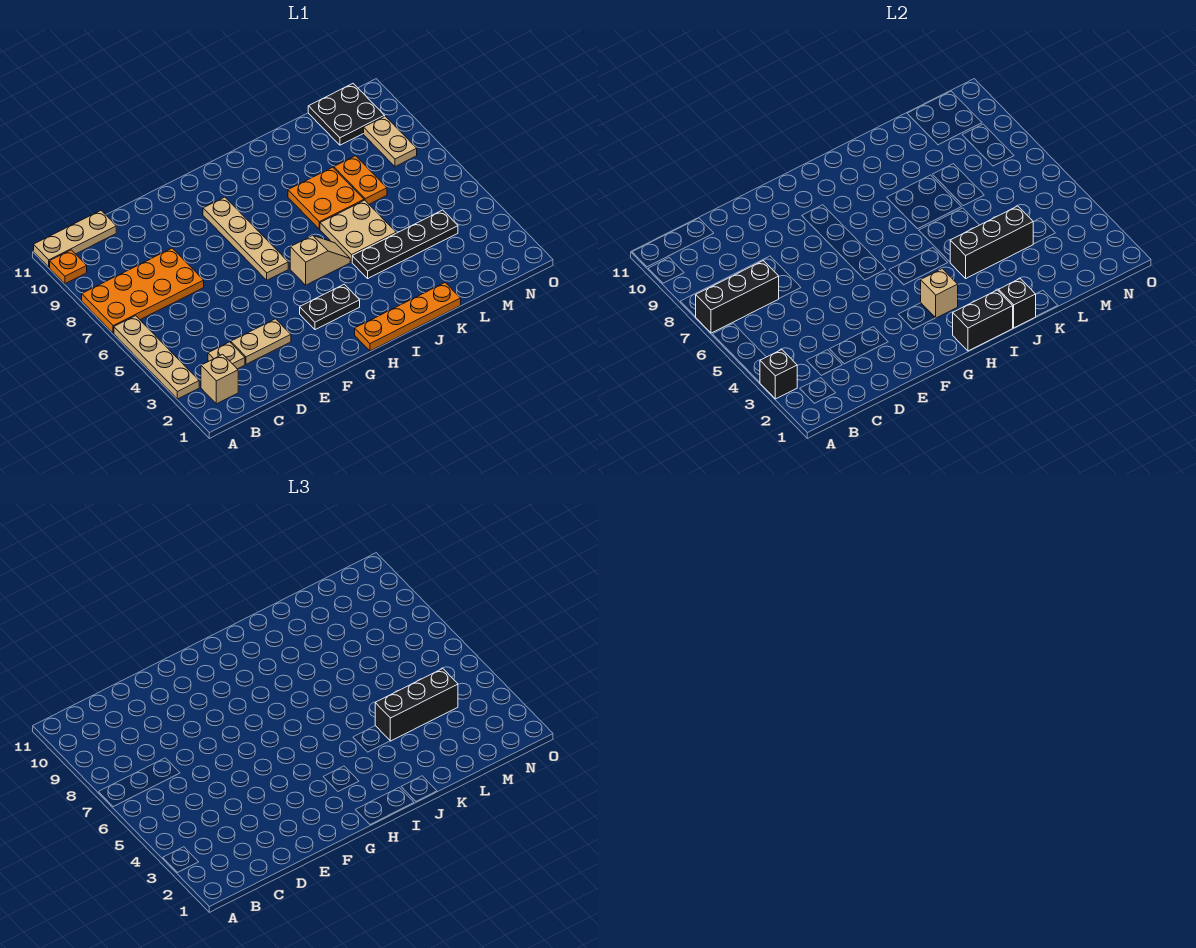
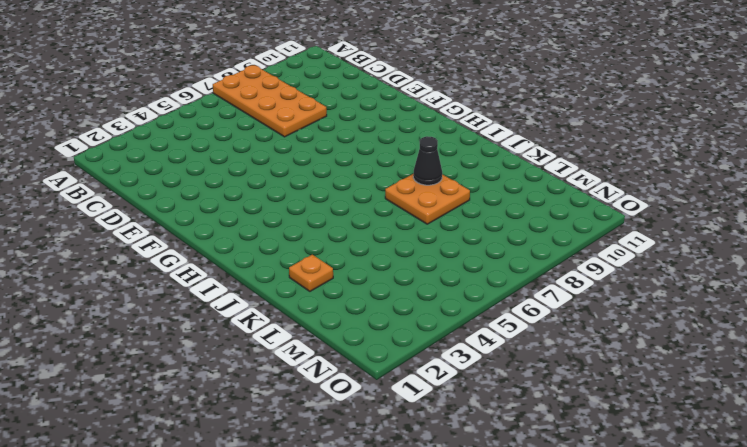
black cone J8 level 2 -> none
orange plate K2 level 1 -> orange plate A10 level 1
none -> tan plate A3:A6 level 1
none -> tan plate A11:C11 level 1
none -> tan brick B2 level 1

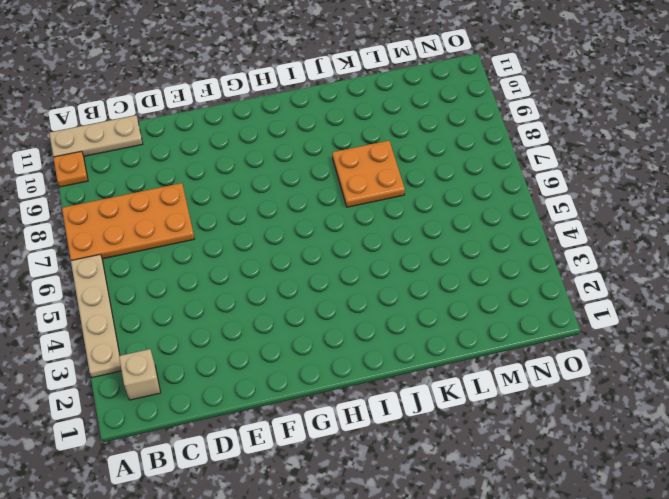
none -> tan plate C3 level 1
none -> tan plate D3:E3 level 1
none -> black plate G3:H3 level 1

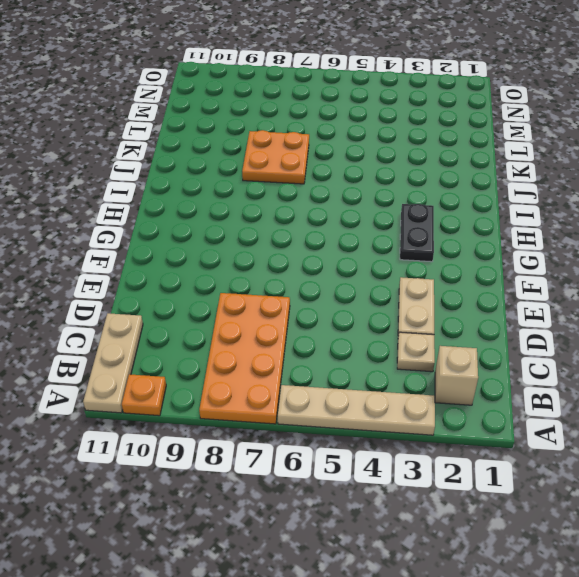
none -> tan plate G6:G9 level 1
none -> orange plate H1:K1 level 1
none -> tan slope H5:I5 level 1 top H

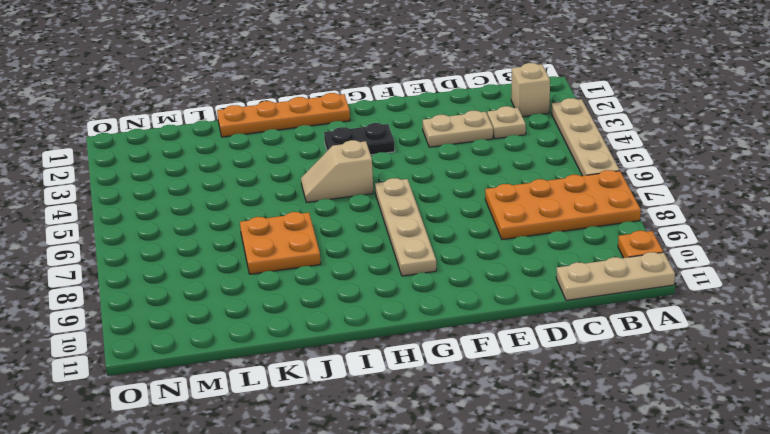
none -> black plate J4:M4 level 1
none -> tan plate J5:K6 level 1
none -> orange plate L7:L8 level 1

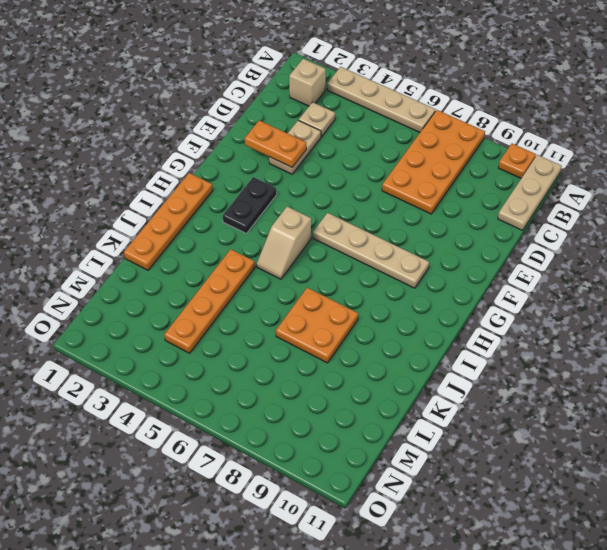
orange plate E2:E3 level 2 -> orange plate L7:L8 level 1
orange plate J4:M4 level 1 -> black plate J4:M4 level 1
none -> tan plate J5:K6 level 1
none -> black plate M10:N11 level 1
none -> tan plate N8:N9 level 1

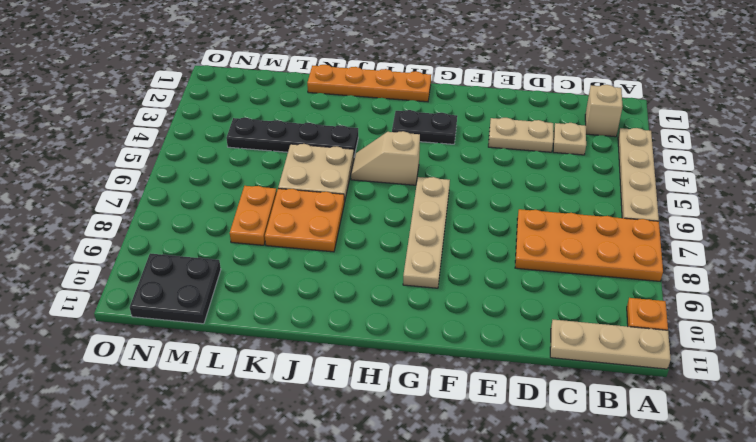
none -> tan plate N8:N9 level 1
none -> black brick A3 level 2
none -> black brick A7:C7 level 2

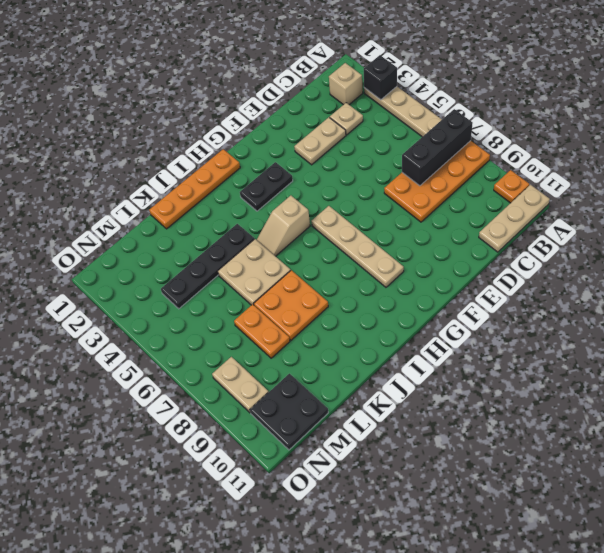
none -> black brick H1:I1 level 2
none -> tan brick H3 level 2
none -> black brick J1 level 2

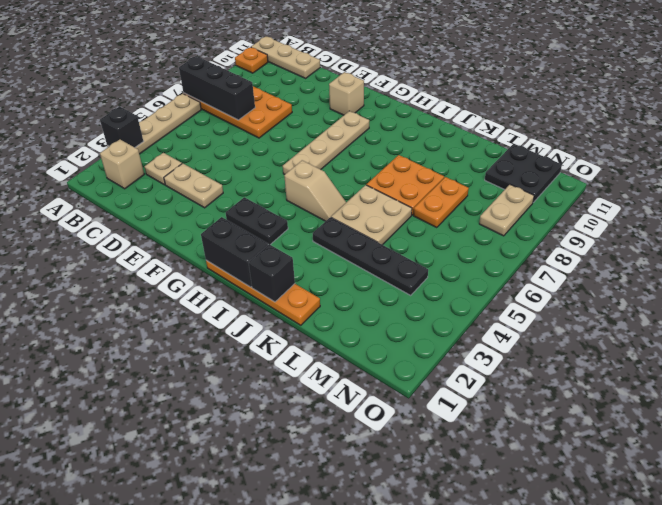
tan brick F10 level 1 -> tan brick H3 level 2
none -> black brick J4:L4 level 2
none -> black brick K4:M4 level 3

